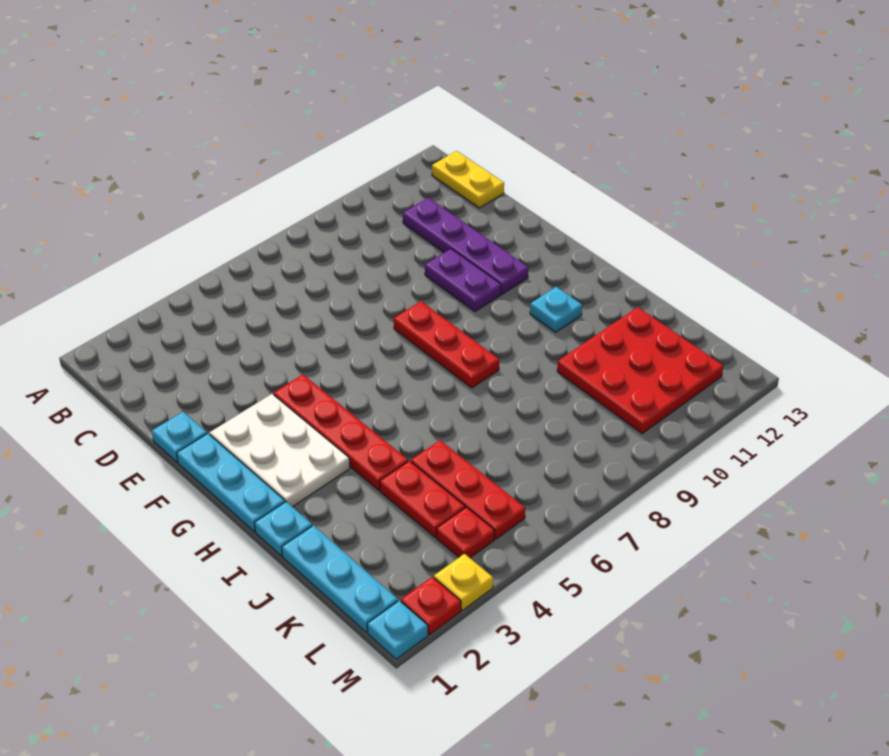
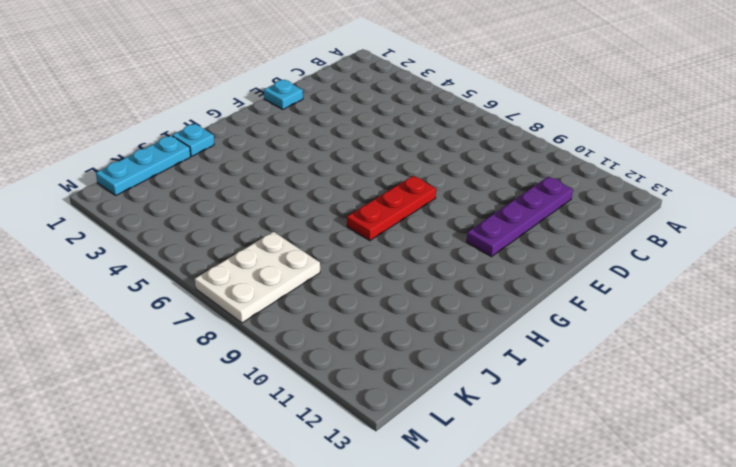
white plate K7:M8 level 1 -> white plate F2:H3 level 1
none -> yellow plate B13:C13 level 1
none -> purple plate E10:F10 level 1
none -> cyan plate F1:H1 level 1

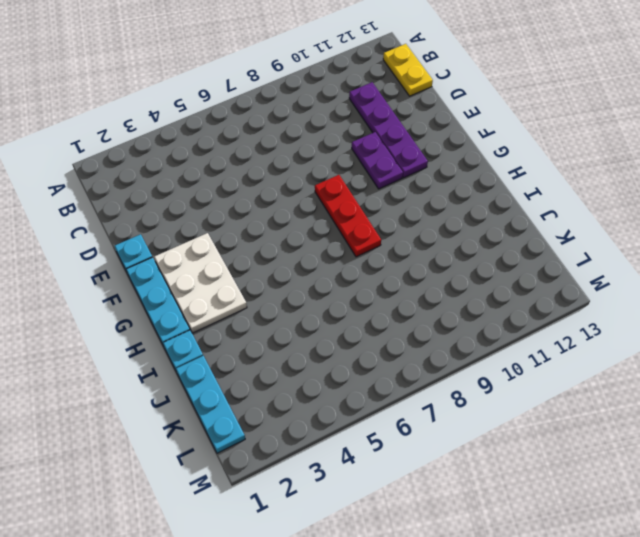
none -> red plate F4:I4 level 1
none -> cyan plate H11 level 1
none -> red plate J4:K4 level 1

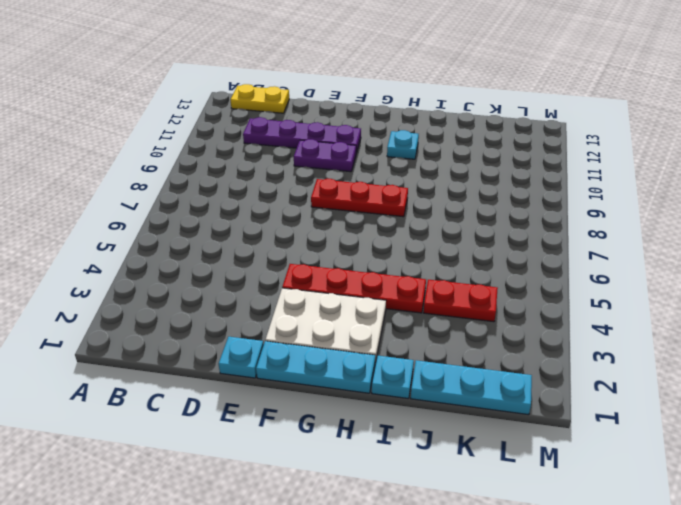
none -> red plate J5:L5 level 1
none -> red plate J10:L12 level 1
none -> red plate L4 level 1

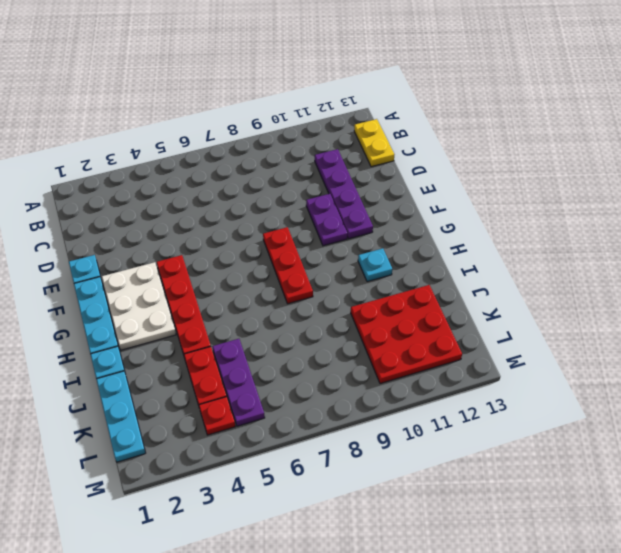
purple plate J5:L5 level 1 -> red plate J5:L5 level 1
none -> cyan plate M1 level 1
none -> red plate M2 level 1
none -> yellow plate M3 level 1

